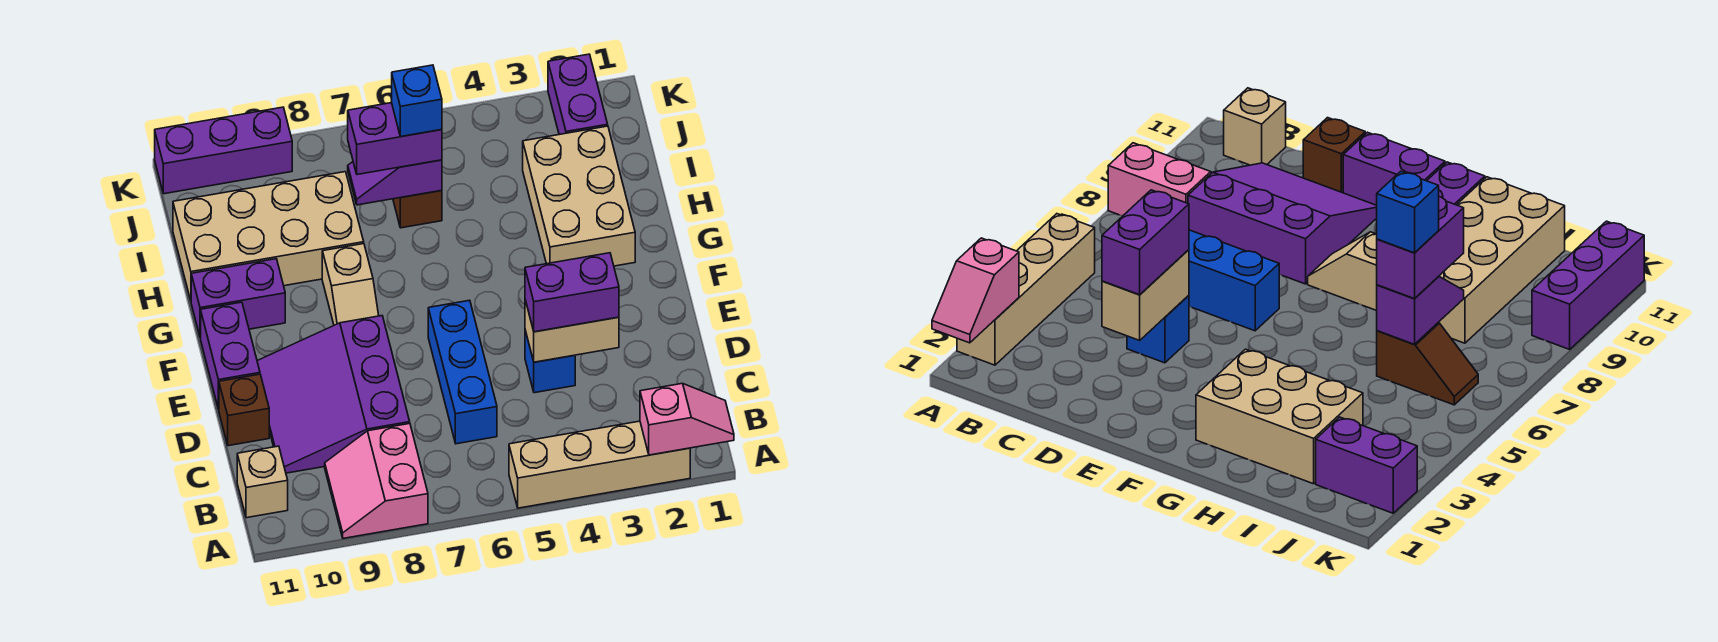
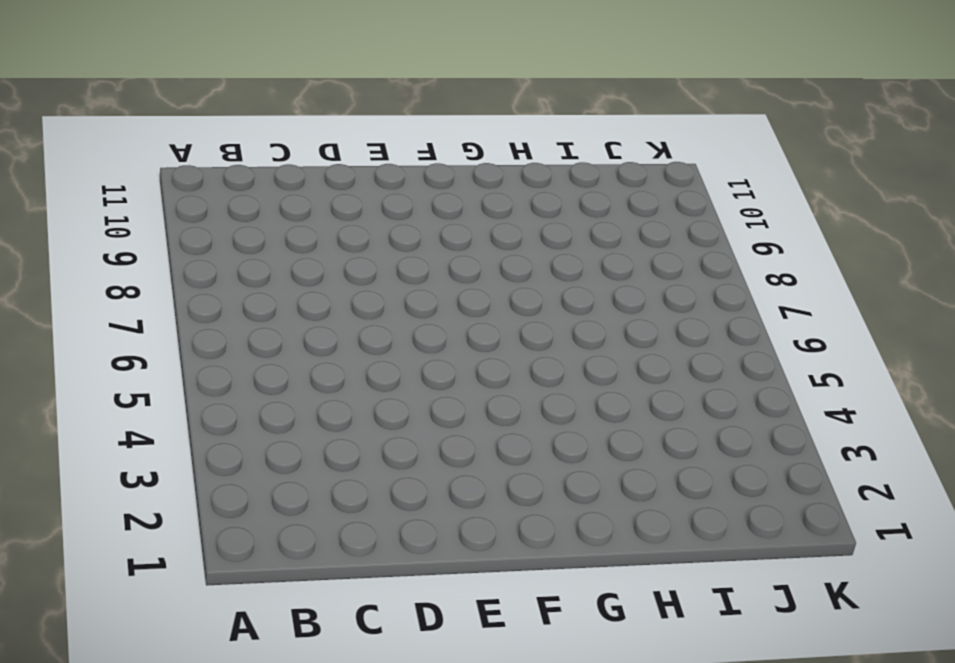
none -> tan brick A2:A5 level 1
none -> pink slope A8:B9 level 1 top 8
none -> tan brick B11 level 1

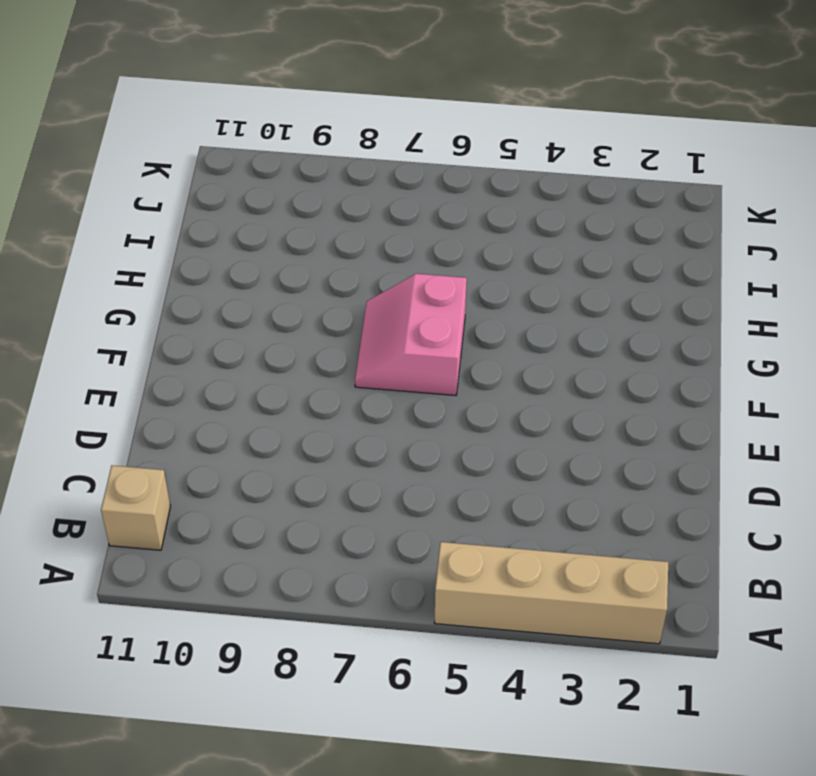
pink slope F6:G7 level 1 top 6 -> pink slope A8:B9 level 1 top 8
none -> blue brick C6:E6 level 1
none -> purple slope C8:E10 level 1 top 8
none -> blue brick D4 level 1

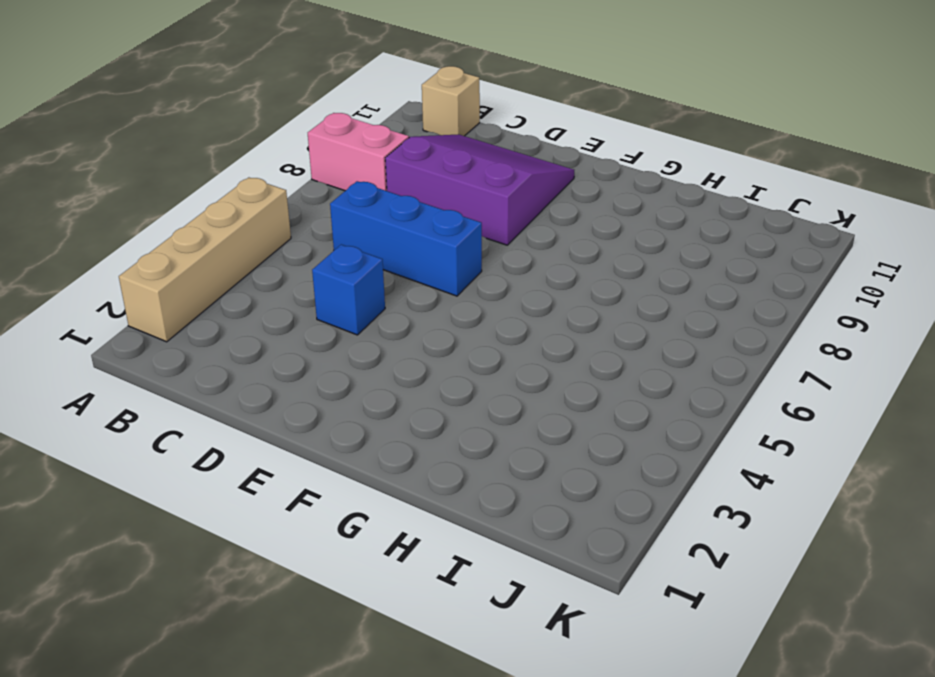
none -> brown brick D11 level 1
none -> purple brick E11:F11 level 1
none -> tan slope F8:G8 level 1 top G

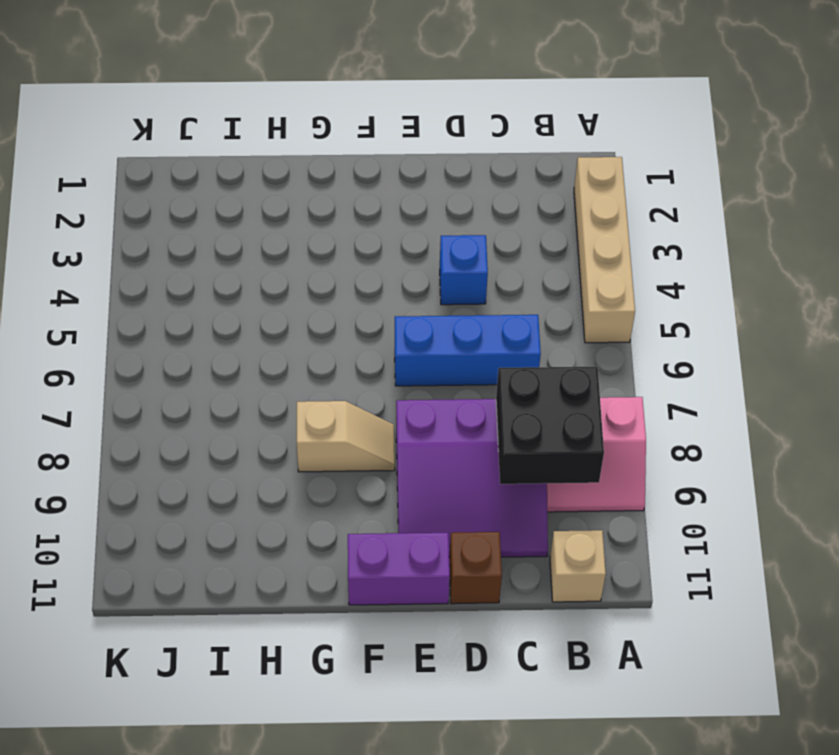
black brick B8:C9 level 2 -> none
none -> tan brick G2:I3 level 1
none -> purple brick G10:G11 level 1
none -> tan brick H8:I11 level 1

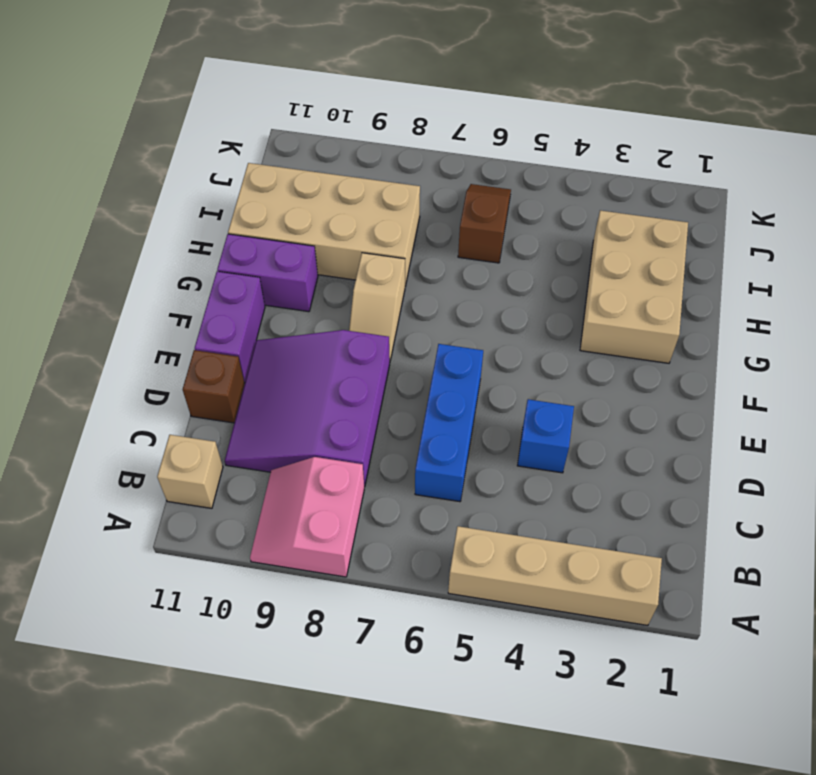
none -> purple brick J2:K2 level 1
none -> purple brick K9:K11 level 1
none -> pink slope A1:A2 level 2 top 2

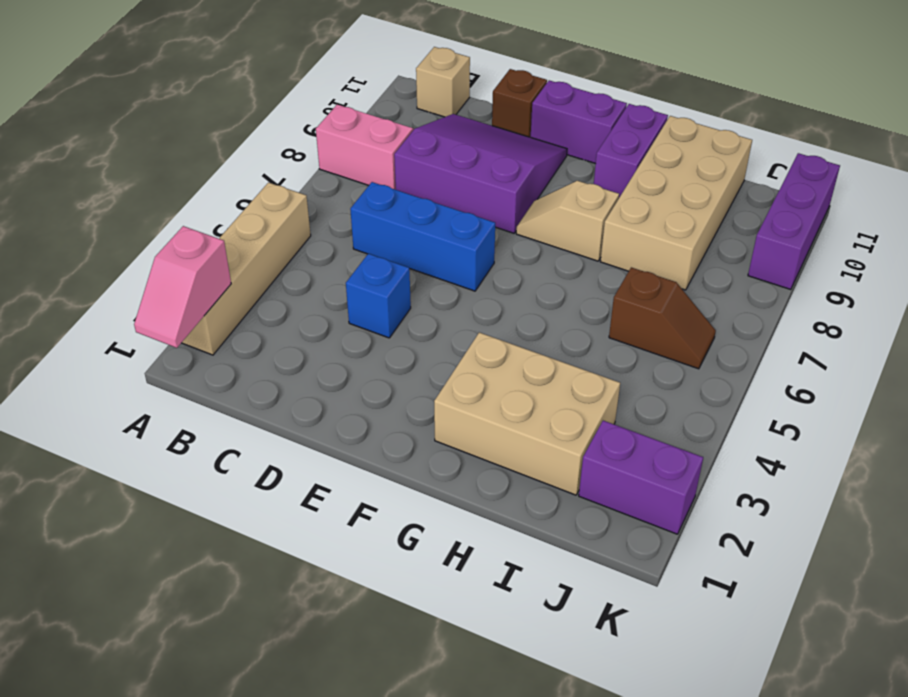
none -> tan brick D3:D4 level 2
none -> purple slope I6:I7 level 2 top 6
none -> purple brick D3:D4 level 3

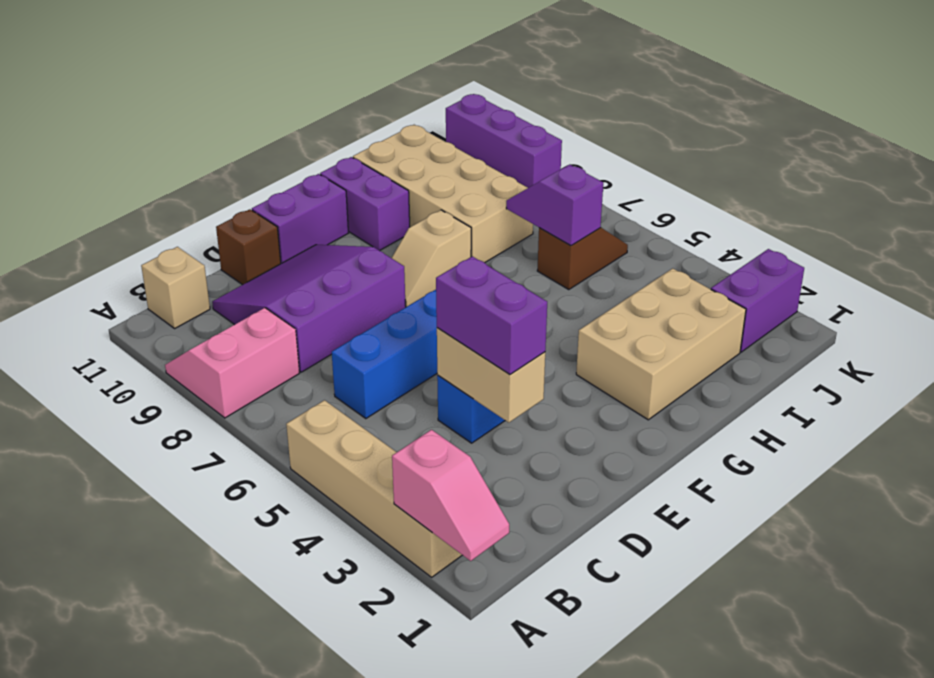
none -> purple brick I6:I7 level 3
none -> blue brick I6 level 4

